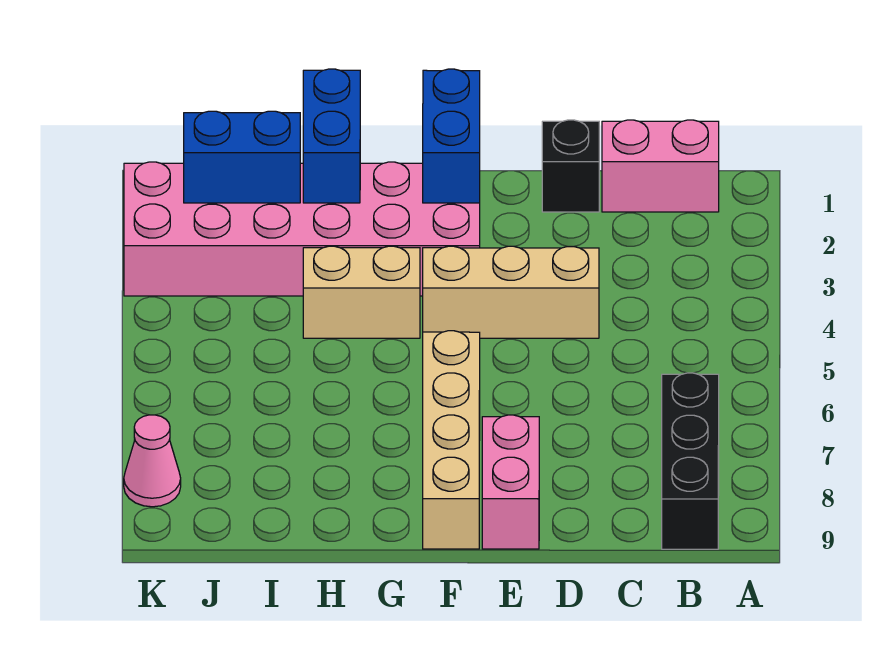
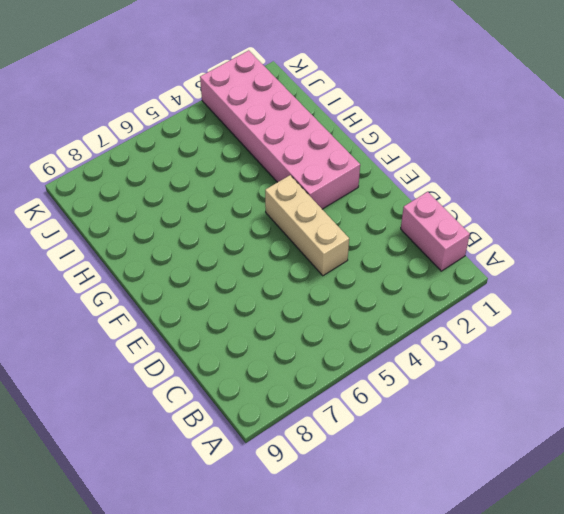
none -> black brick B7:B9 level 1
none -> black brick D1 level 1
none -> pink brick E8:E9 level 1

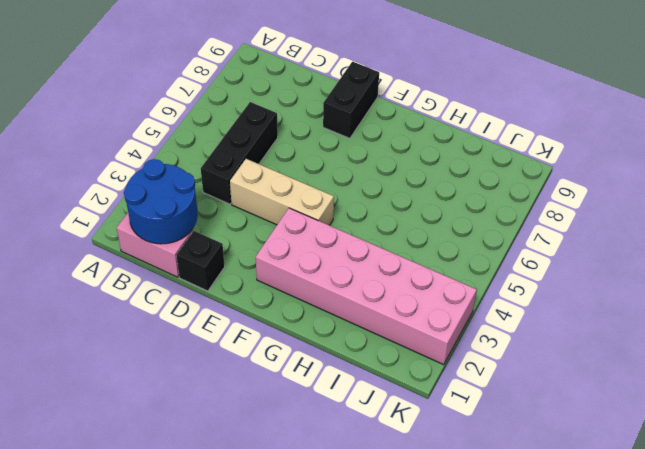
blue round brick B1:C2 level 2 -> none
black brick C4:C6 level 1 -> black brick B7:B9 level 1
black brick E8:E9 level 1 -> pink brick E8:E9 level 1
none -> tan brick F6:F9 level 1
none -> tan brick G4:H4 level 1
none -> pink cone K8 level 1

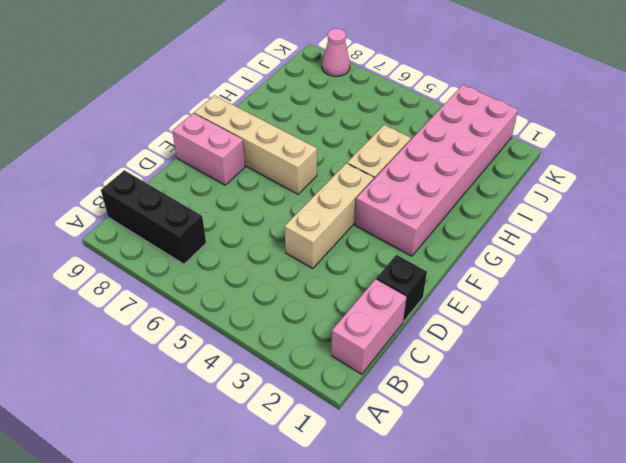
none -> blue brick F1:F2 level 2
none -> blue brick H1:H2 level 2
none -> blue brick I2:J2 level 2

